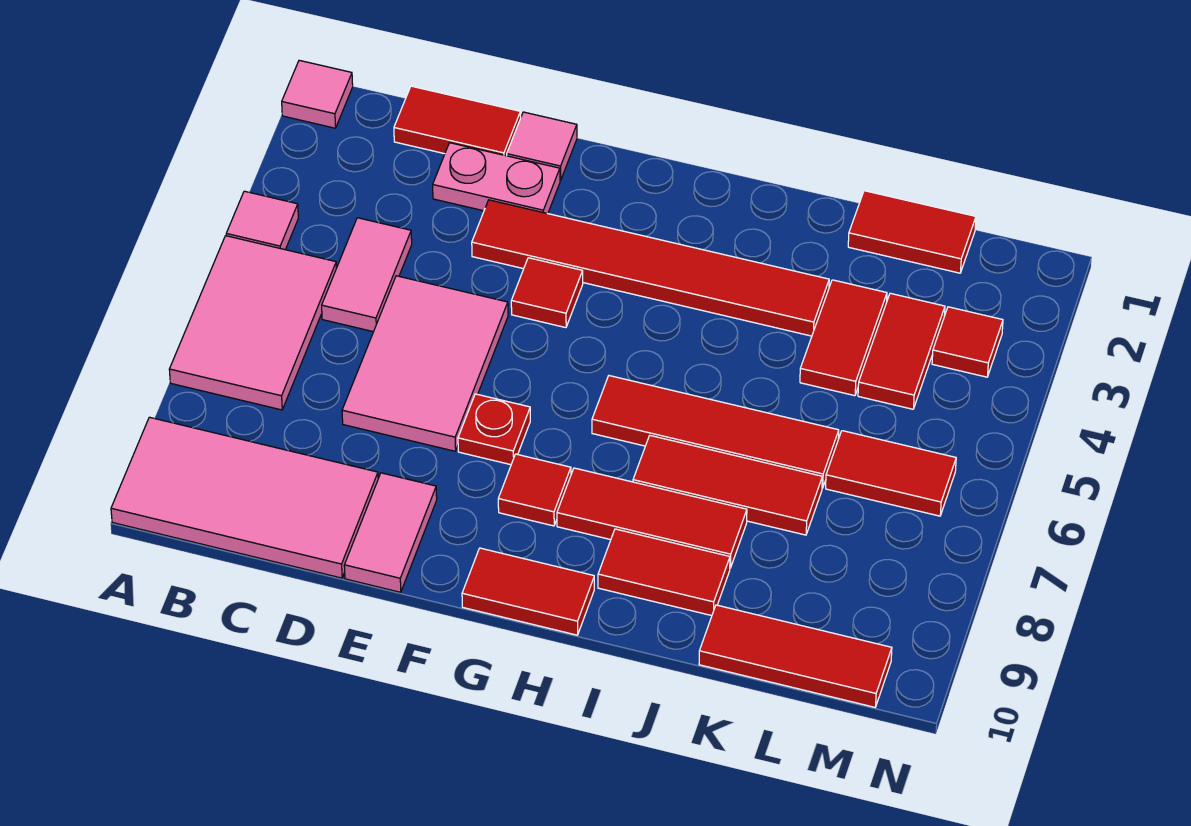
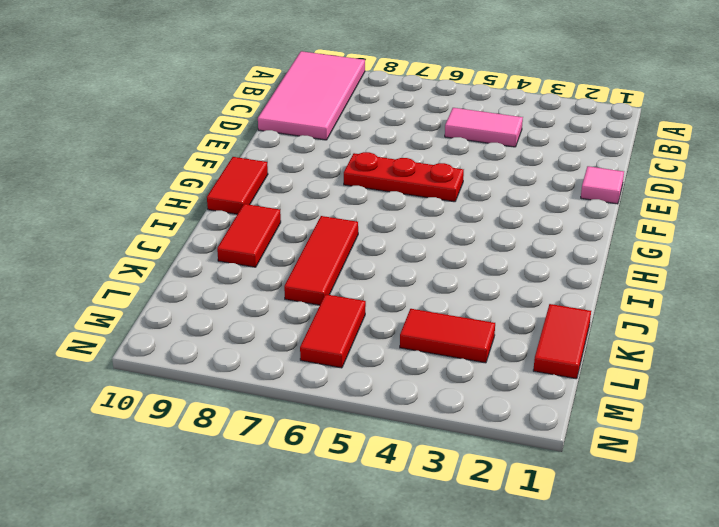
red plate F5:F7 level 1 -> red plate F7 level 1
none -> pink tile A1 level 1
none -> pink tile A4 level 1
none -> pink tile A5:B7 level 1

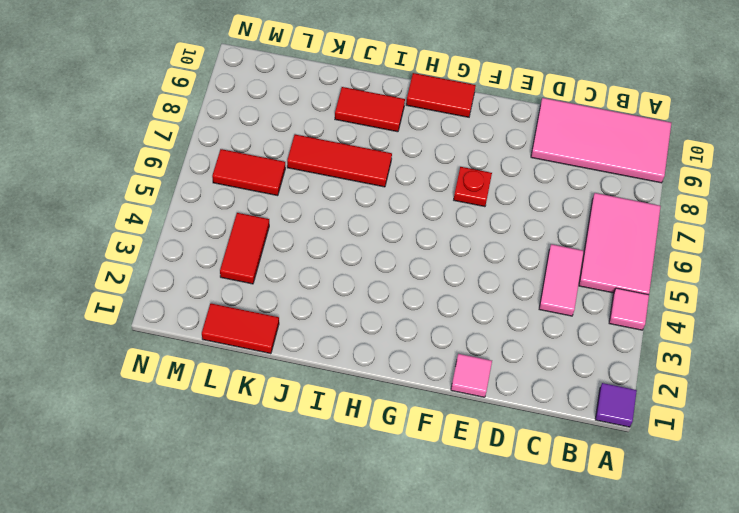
purple tile A1 level 1 -> pink tile A1 level 1
none -> red tile C1:D1 level 1
none -> pink plate D2:E2 level 1
none -> pink tile D5:E7 level 1

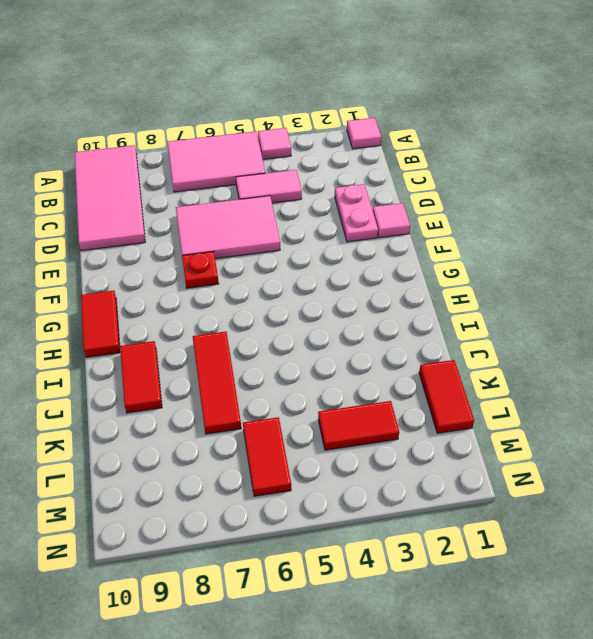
none -> red tile C1:D1 level 1
none -> red tile E3:J3 level 1
none -> pink tile E9:E10 level 1

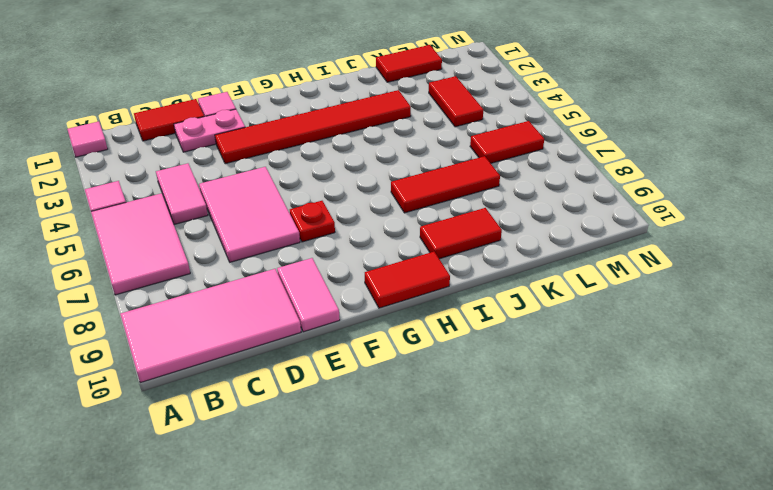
none -> red tile F4 level 1
none -> red tile G8 level 1
none -> red tile H6:K6 level 1

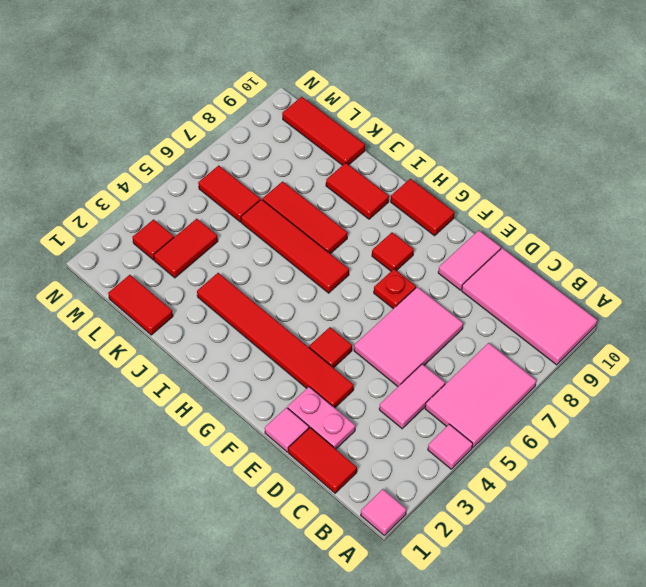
none -> red tile H8:J8 level 1
none -> red tile K3:K4 level 1

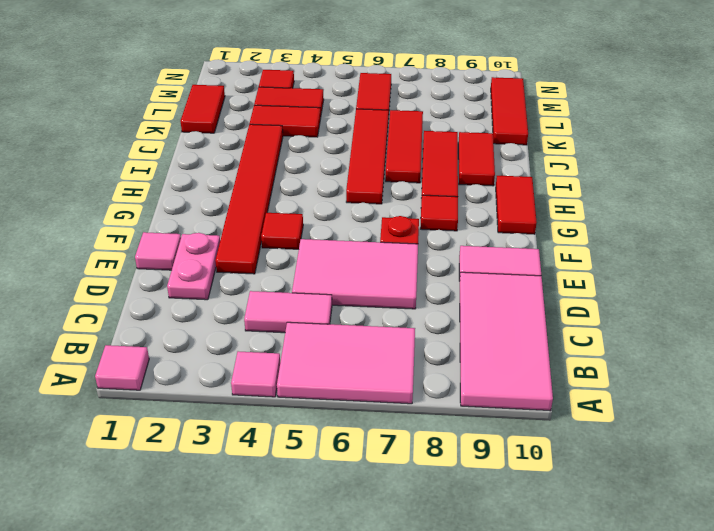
none -> red tile C1:D1 level 1

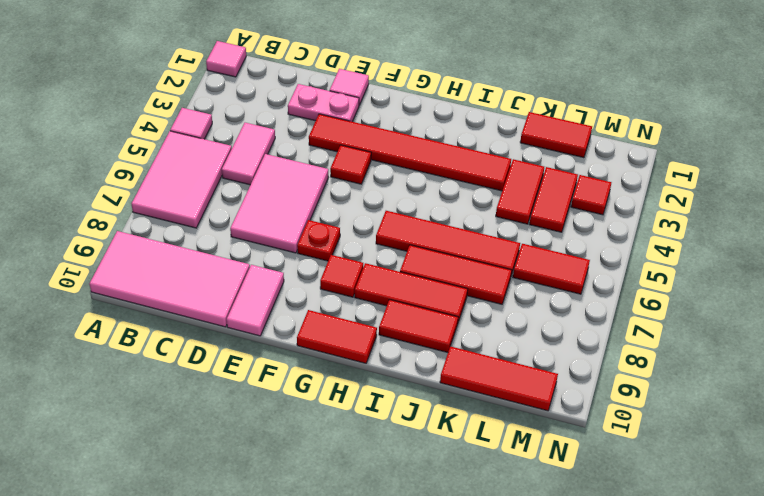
none -> red tile C1:D1 level 1

